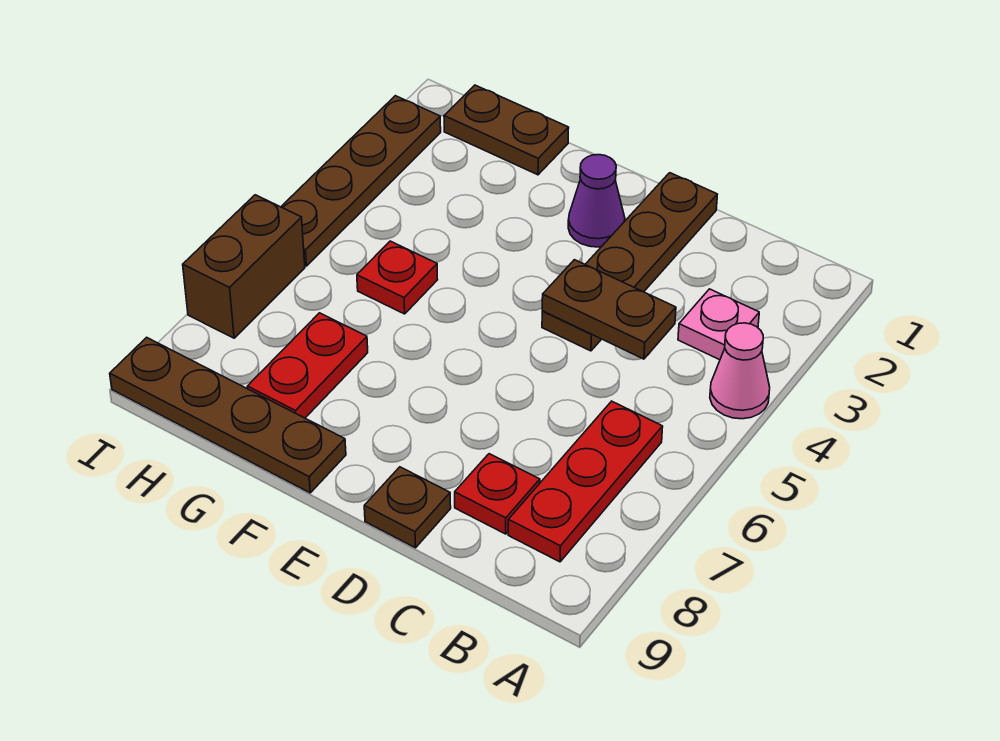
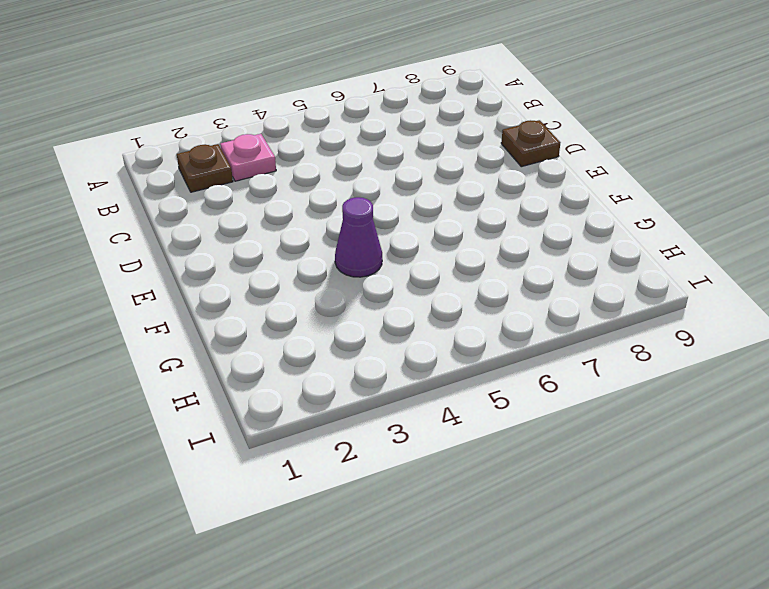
brown plate B2 level 1 -> none
purple cone F4 level 1 -> purple cone E2 level 1
none -> pink cone A4 level 1
none -> red plate B6:B8 level 1
none -> red plate C8 level 1

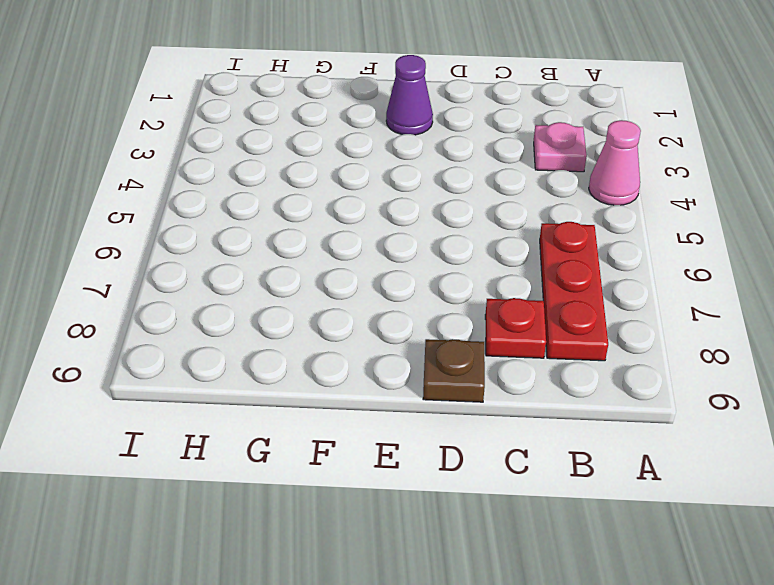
none -> brown plate D1:D4 level 1
none -> brown plate F9:I9 level 1
none -> brown plate G1:H1 level 1

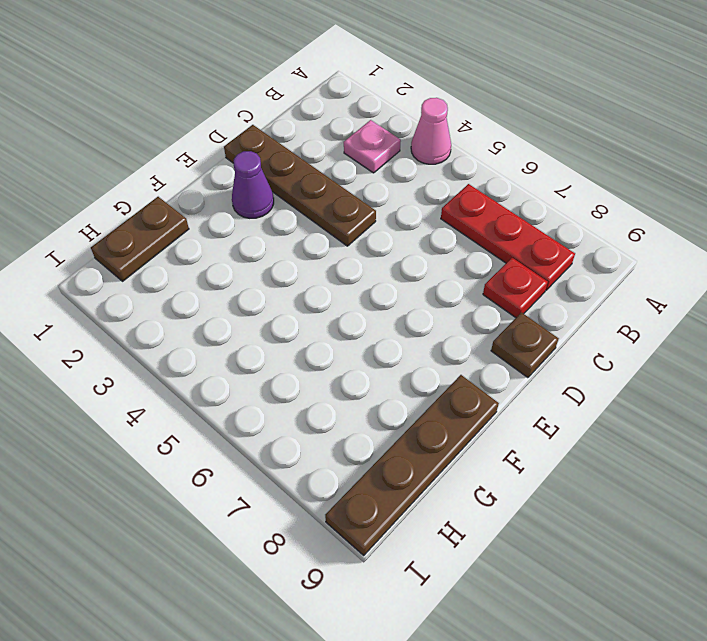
none -> red plate G5 level 1
none -> red plate G7:G8 level 1
none -> brown plate I2:I5 level 1

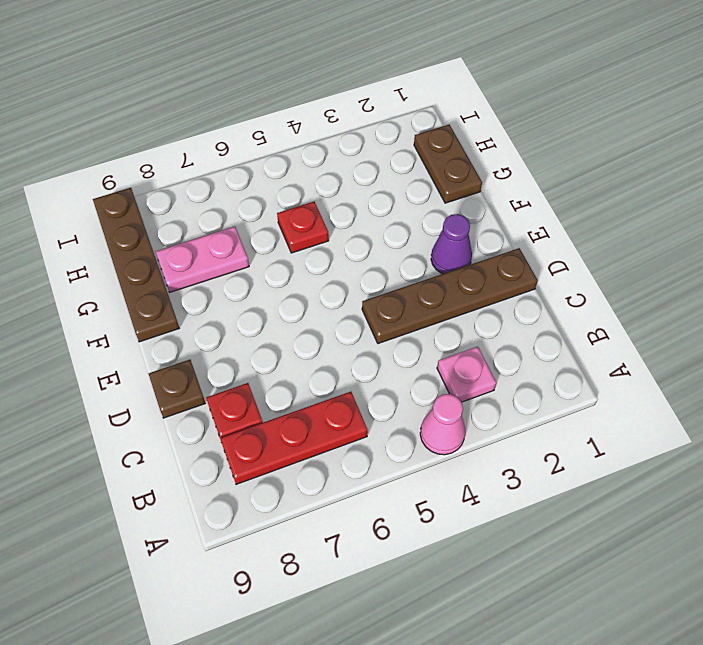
pink plate G7:G8 level 1 -> red plate G7:G8 level 1
none -> brown plate I2:I5 level 1
none -> brown brick I6:I7 level 1
none -> brown plate C4:D4 level 2

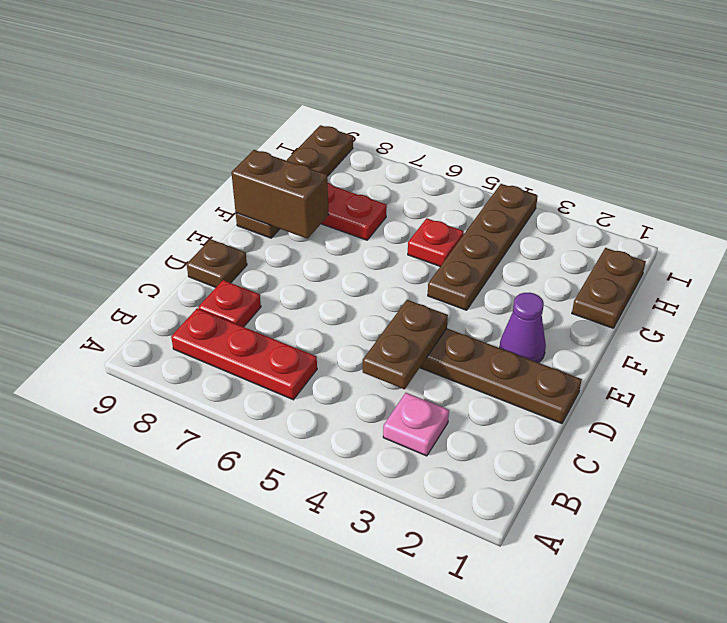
brown plate F4:I4 level 1 -> brown plate I2:I5 level 1
brown brick F8:F9 level 2 -> brown brick I6:I7 level 1
none -> pink cone A4 level 1

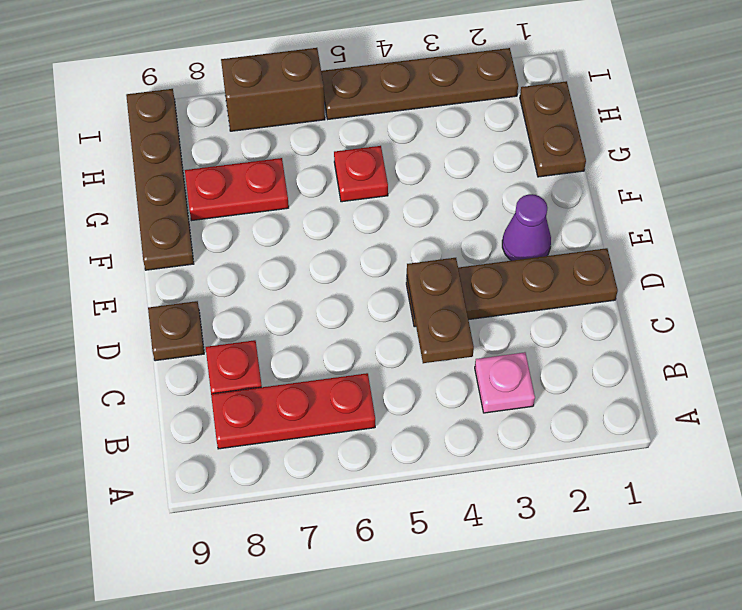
none -> pink cone A4 level 1

